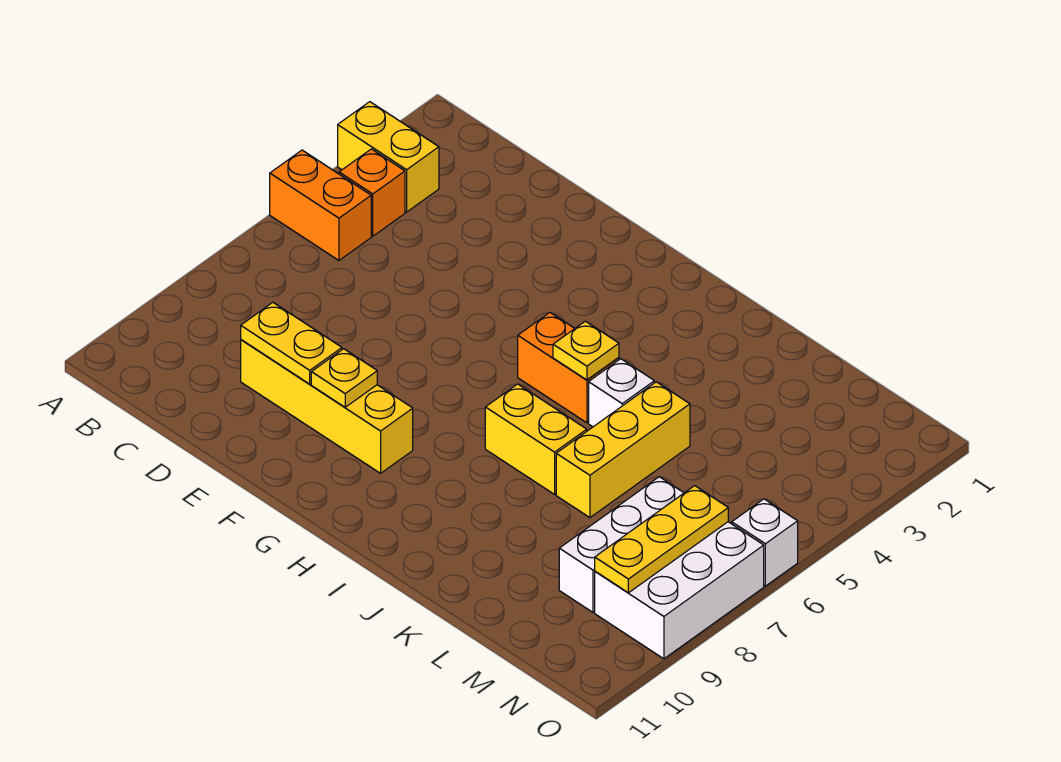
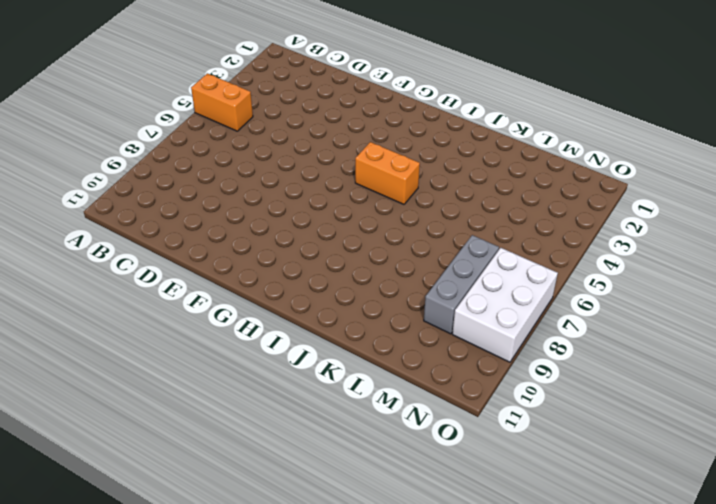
grey brick M7:M9 level 1 -> white brick M7:M9 level 1
none -> yellow brick A3:B3 level 1
none -> orange brick B4 level 1
none -> yellow brick D9:G9 level 1

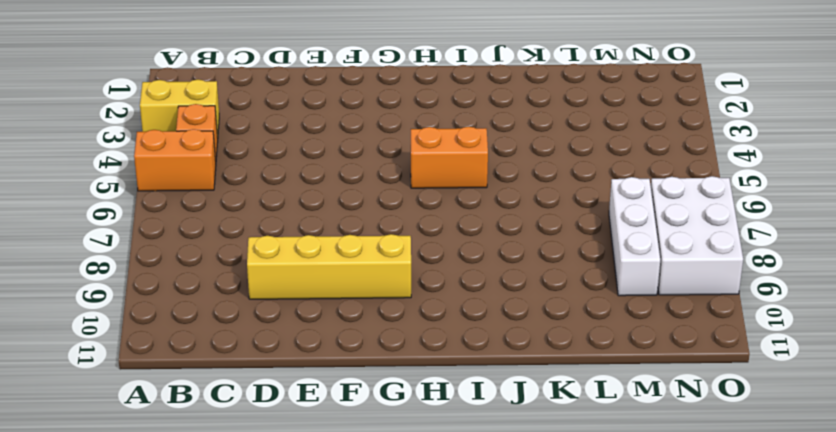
none -> yellow brick I7:J7 level 1
none -> white brick J5 level 1
none -> yellow brick K5:K7 level 1

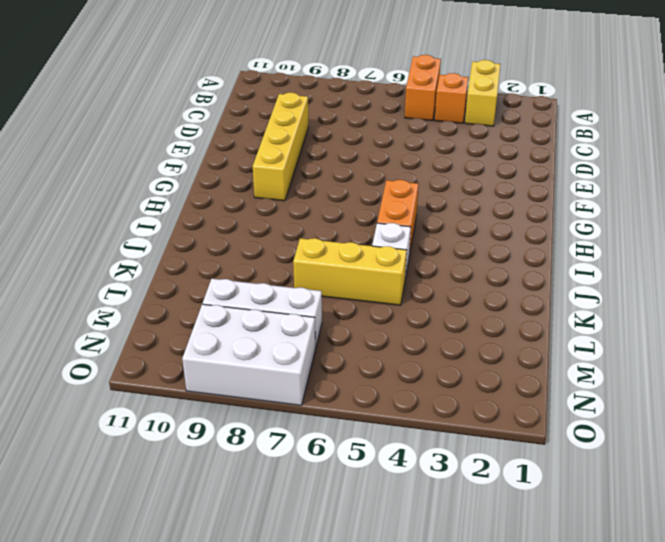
none -> yellow brick I7:J7 level 1
none -> white brick O6 level 1
none -> yellow plate D9:E9 level 2

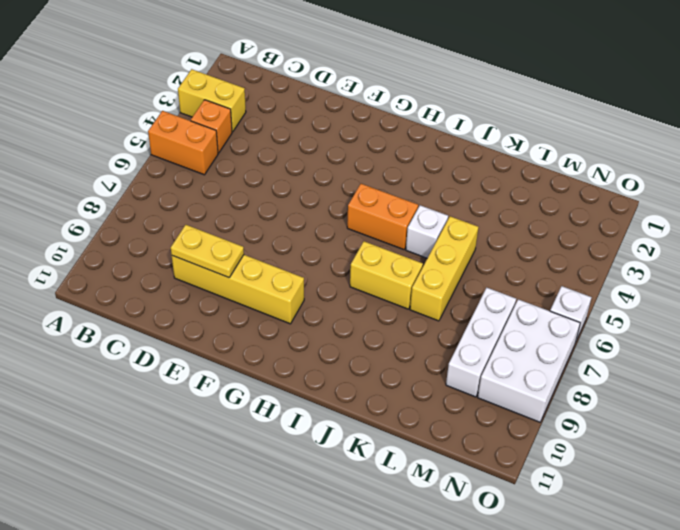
none -> yellow plate F9 level 2
none -> yellow plate I5 level 2
none -> yellow plate N7:N9 level 2

